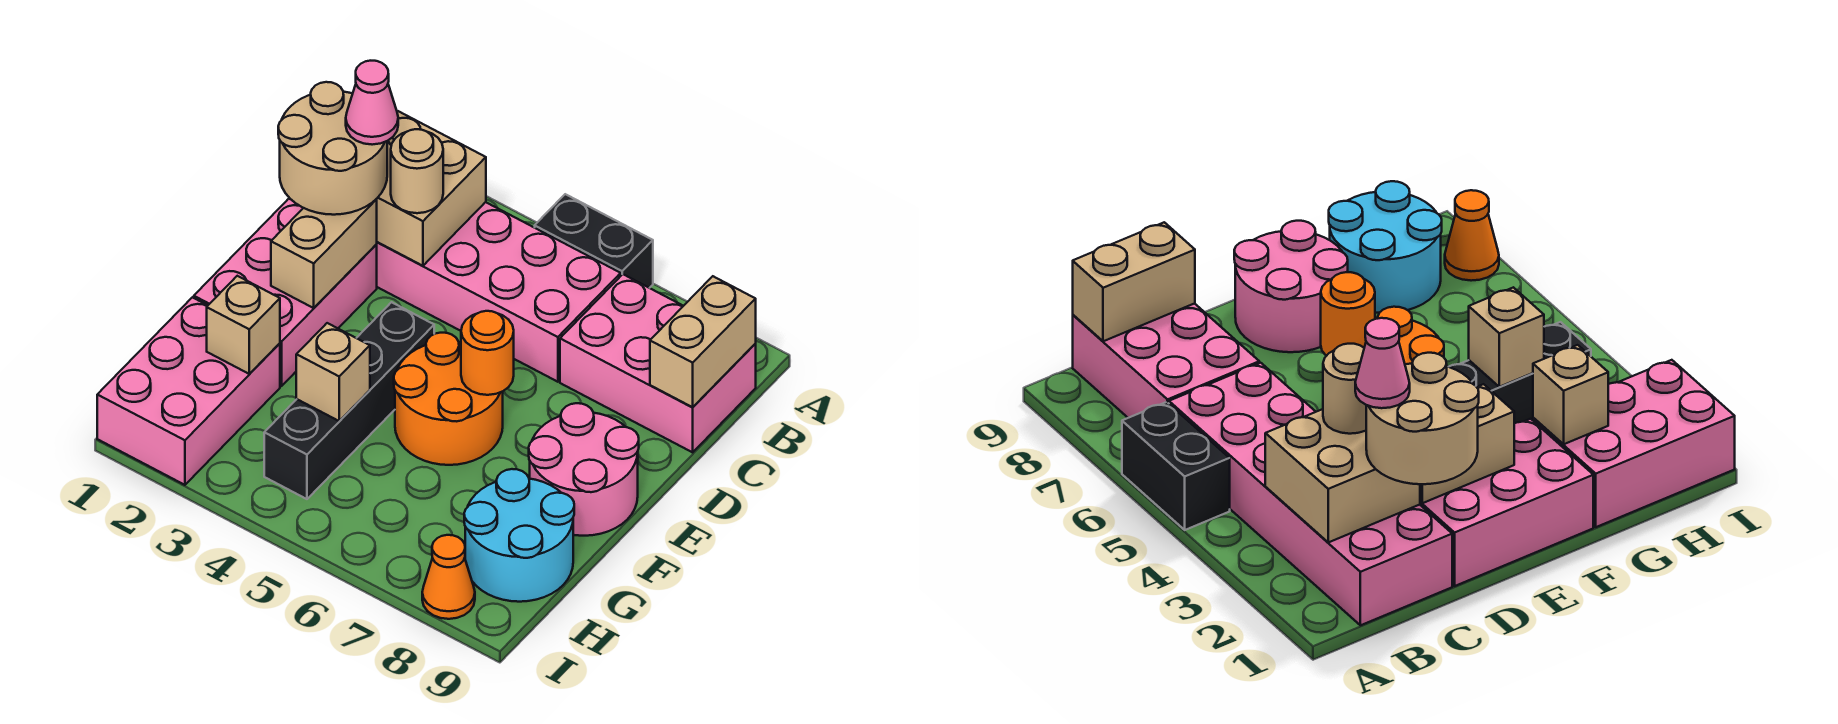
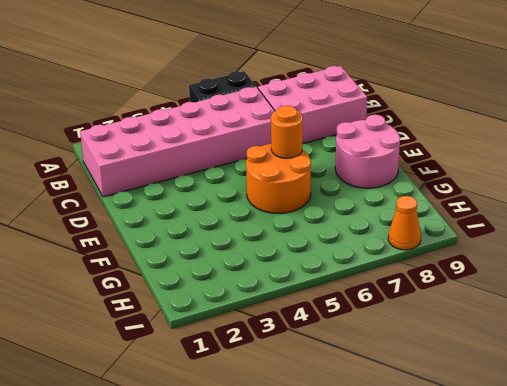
none -> pink brick D1:F2 level 1
none -> black brick E4:H4 level 1
none -> pink brick G1:I2 level 1

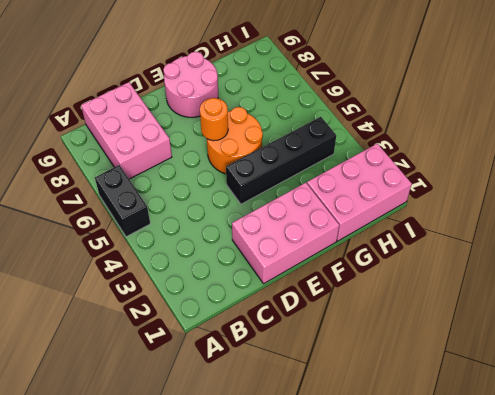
none -> pink brick B1:C6 level 1
none -> cyan round brick G8:H9 level 1
none -> orange cone I8 level 1

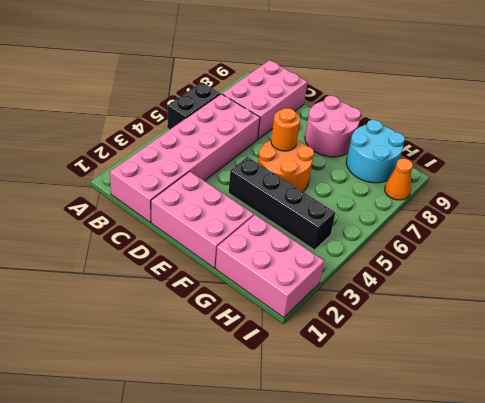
none -> tan brick B2:C3 level 2
none -> tan brick B9:C9 level 2
none -> tan brick D2:E2 level 2

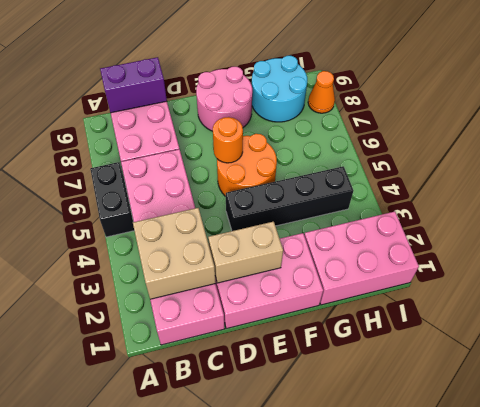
purple brick B9:C9 level 2 -> tan brick B9:C9 level 2
none -> tan brick G2 level 2
none -> tan brick G4 level 2
none -> tan round brick C1:D2 level 3

